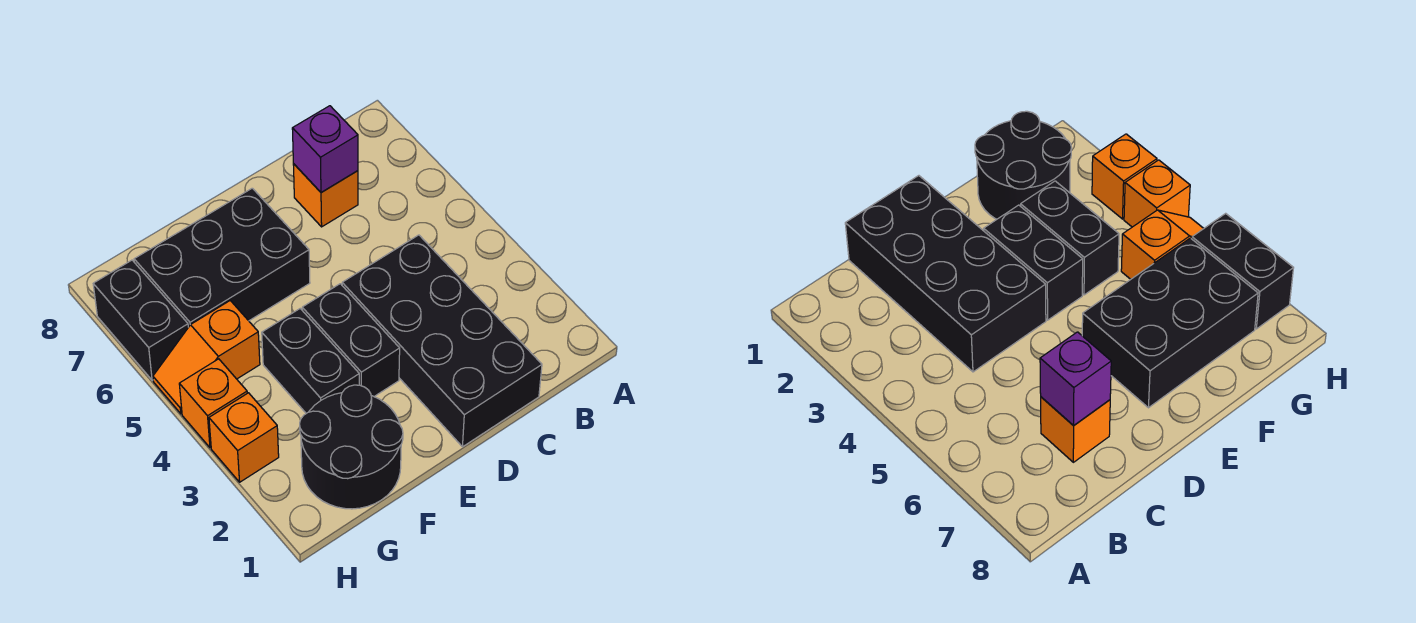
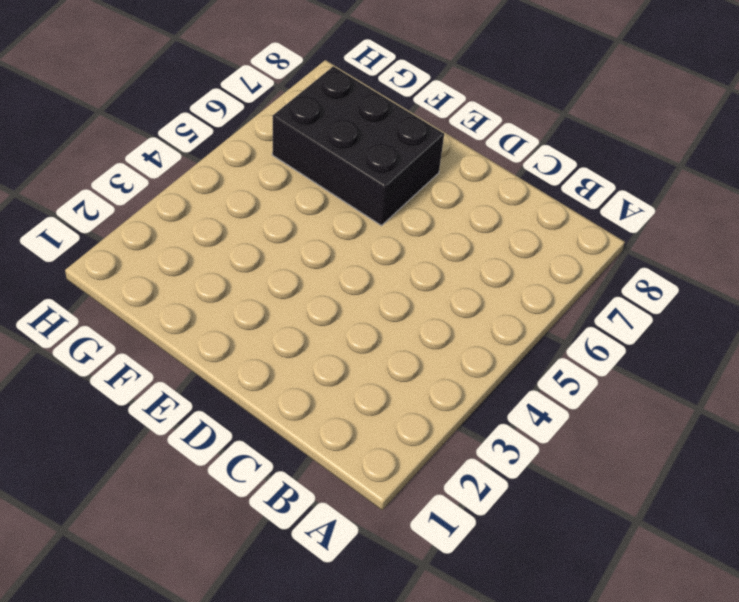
none -> black brick C1:D4 level 1
none -> orange brick C7 level 1

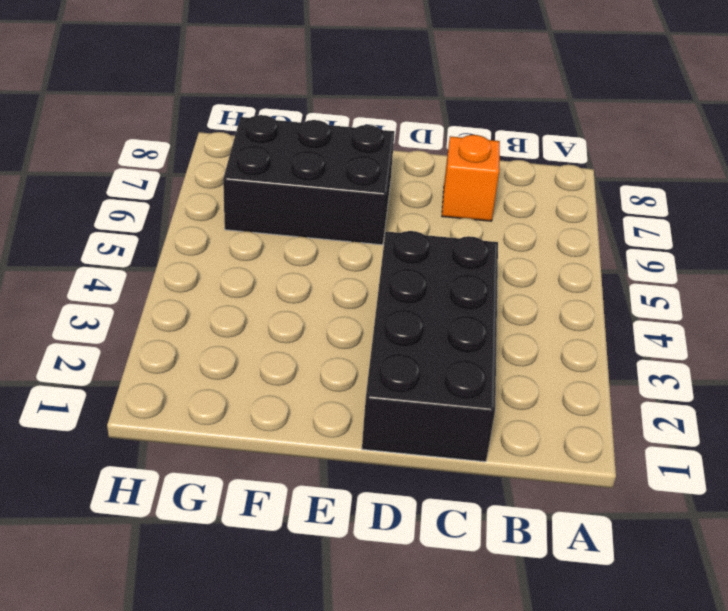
none -> black brick E3:E4 level 1
none -> black round brick F1:G2 level 1

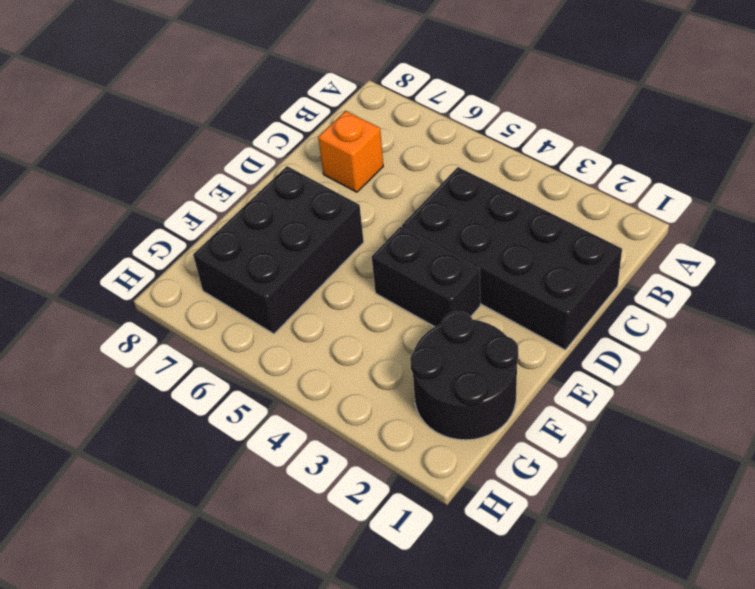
none -> black brick F3:F4 level 1
none -> orange slope G5:H5 level 1 top G

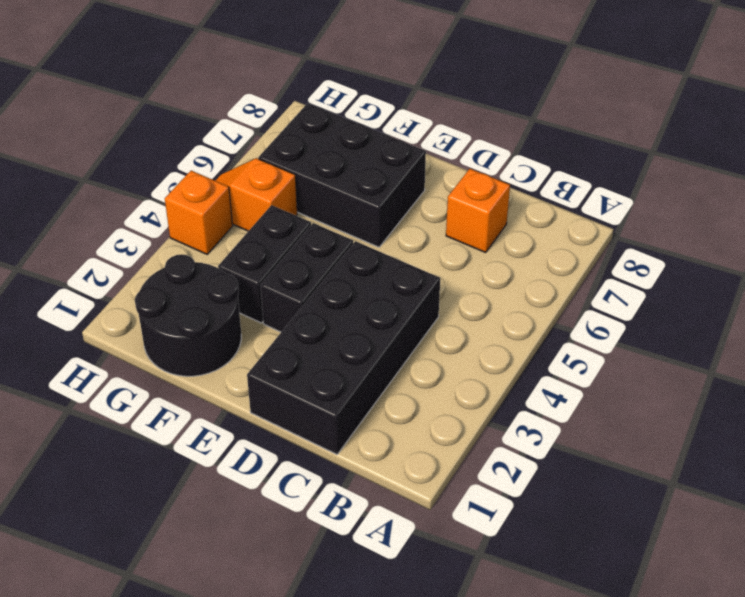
none -> orange brick H3 level 1
none -> black brick H6:H7 level 1

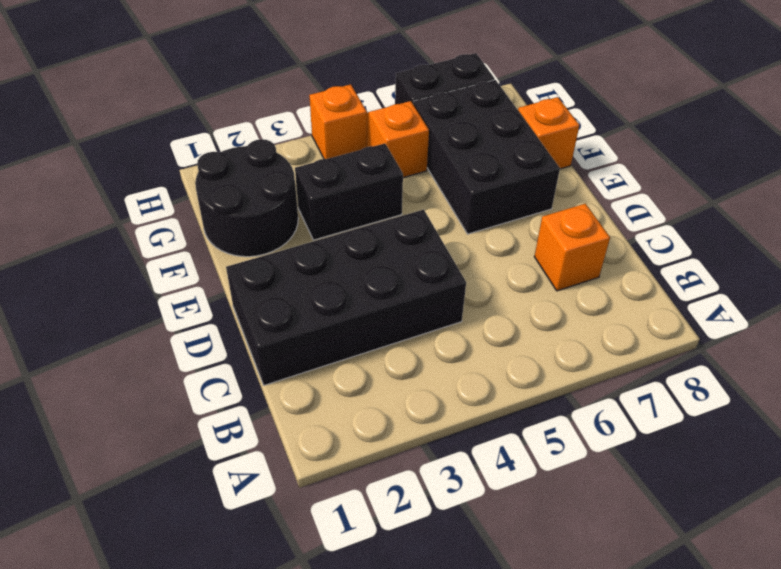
orange brick F8 level 1 -> orange brick H3 level 1
none -> black brick E3:E4 level 1
none -> purple brick C7 level 2

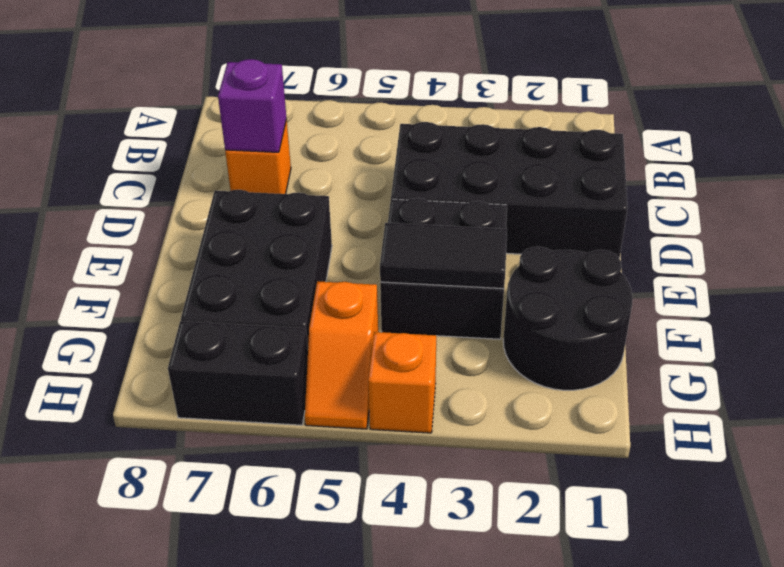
black tile F3:F4 level 2 -> none
none -> orange brick H3 level 1

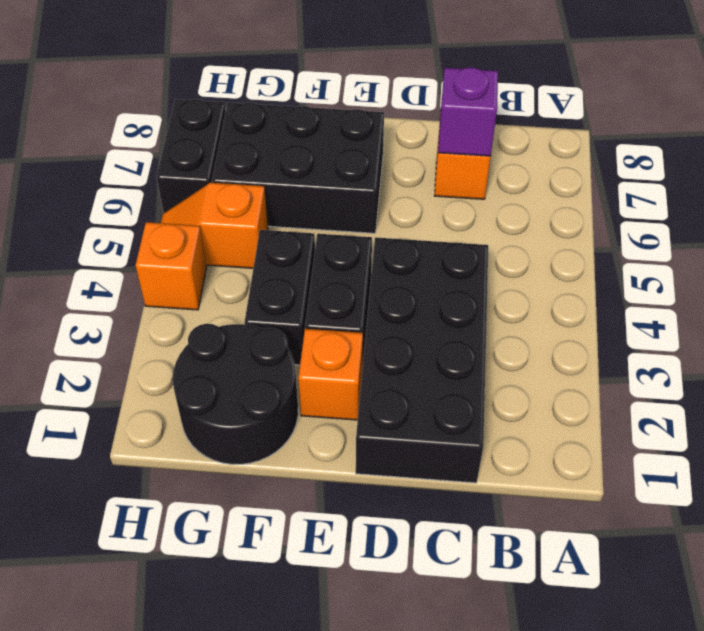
orange brick E2 level 1 -> orange brick H3 level 1

